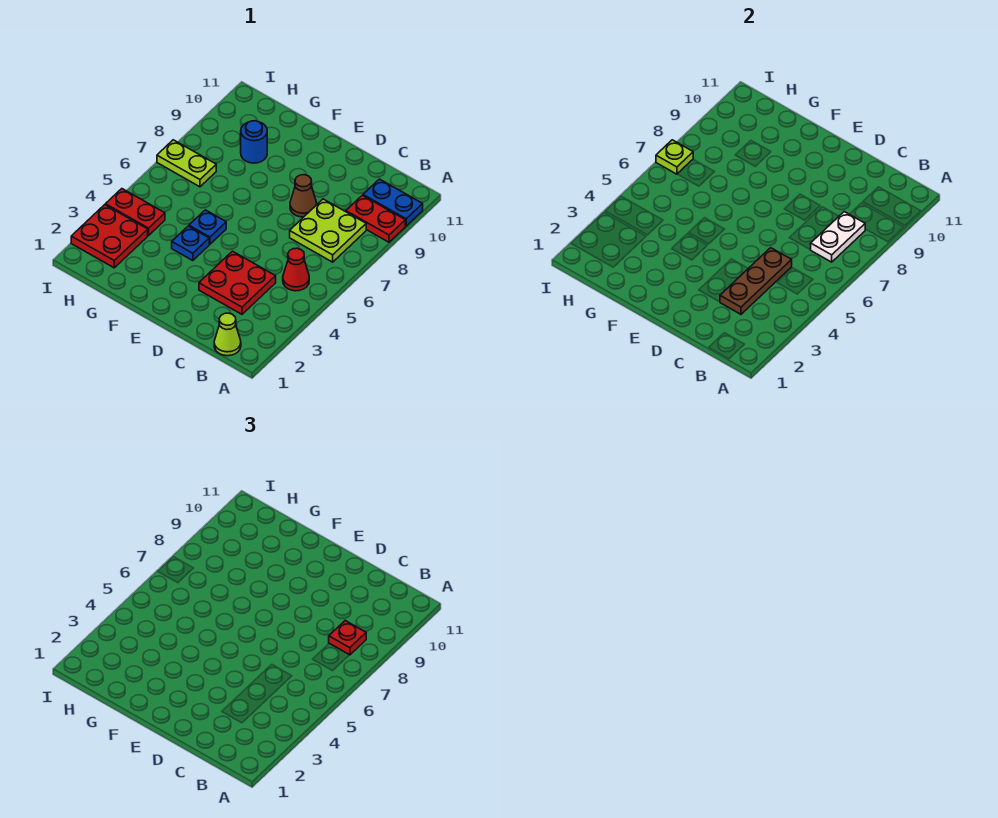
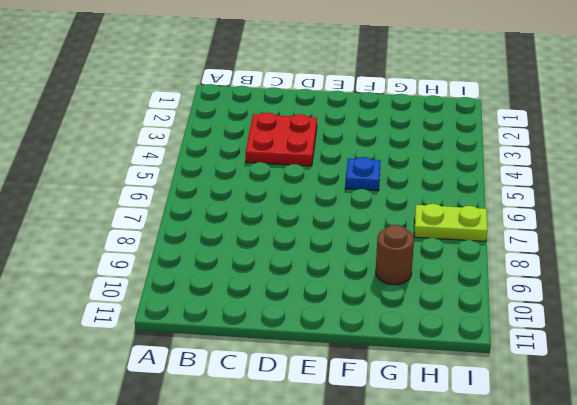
brown round brick G9 level 1 -> blue round brick G9 level 1
none -> red plate A9:B9 level 1
none -> blue plate A10:B10 level 1
none -> lime cone B1 level 1

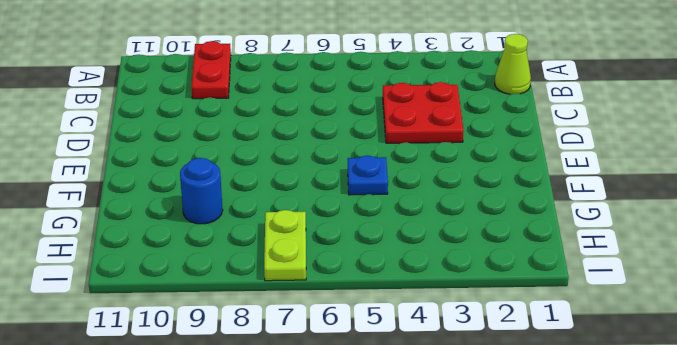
none -> blue plate A10:B10 level 1
none -> red cone B5 level 1
none -> lime plate B7:C8 level 1

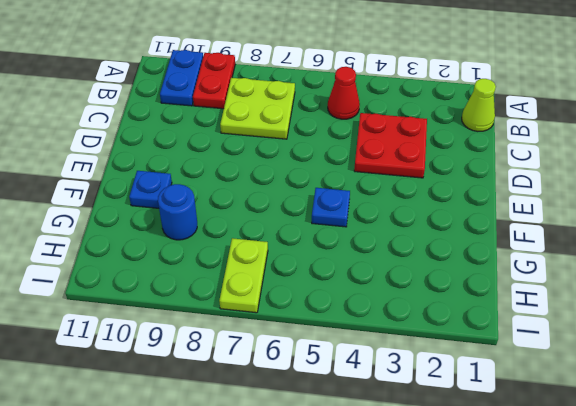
blue plate F10 level 1 -> blue plate F4 level 1
none -> brown cone D8 level 1
none -> red plate H2:I3 level 1
none -> red plate H4:I4 level 1

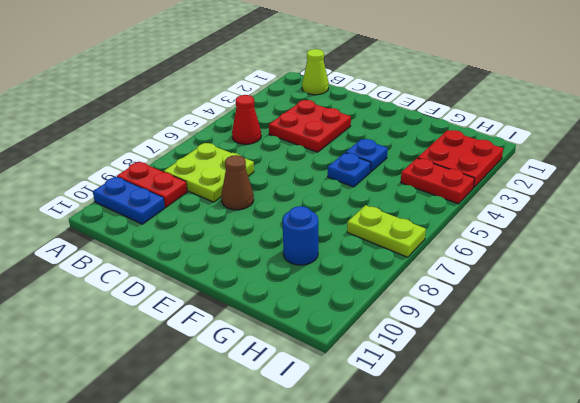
none -> white plate B7:B8 level 2
none -> brown plate C3:C5 level 2
none -> lime plate I7 level 2

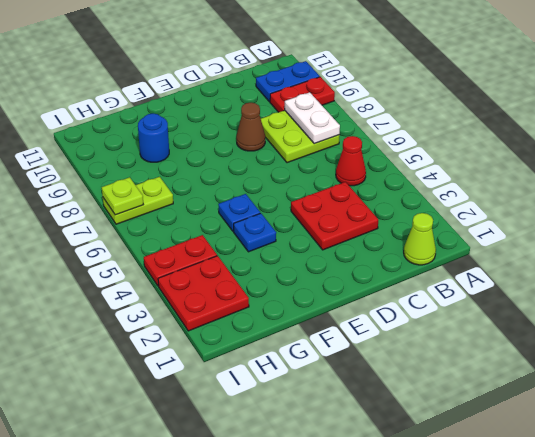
none -> brown plate C3:C5 level 2
none -> red plate B8 level 3

